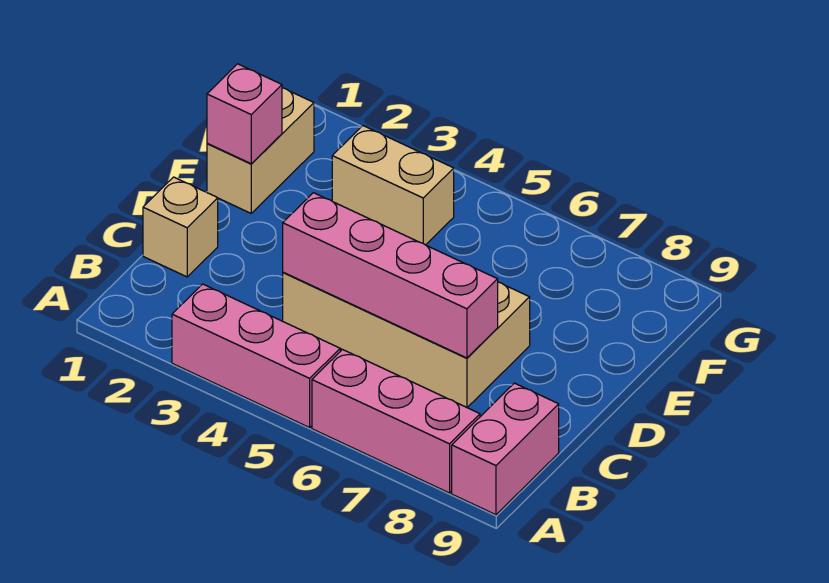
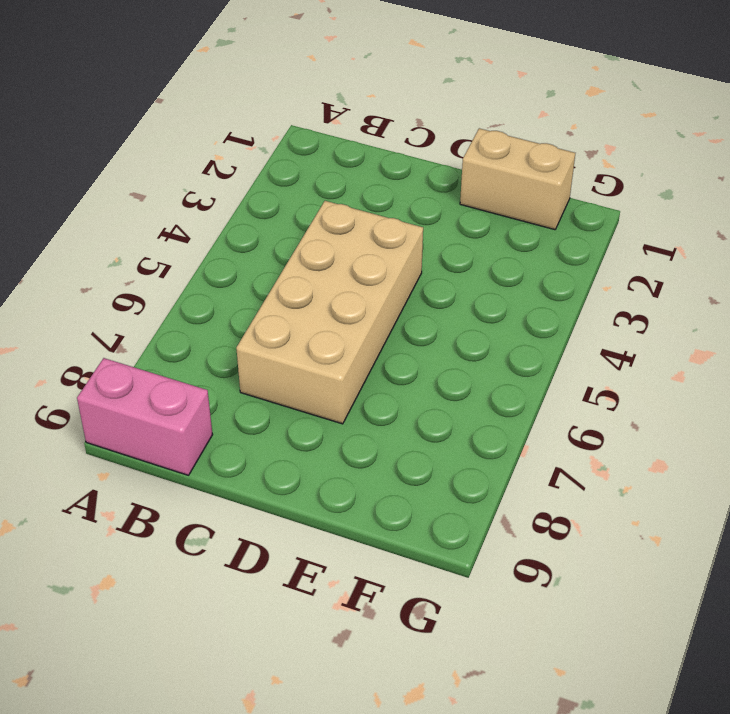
none -> pink brick A3:A5 level 1
none -> pink brick A6:A8 level 1

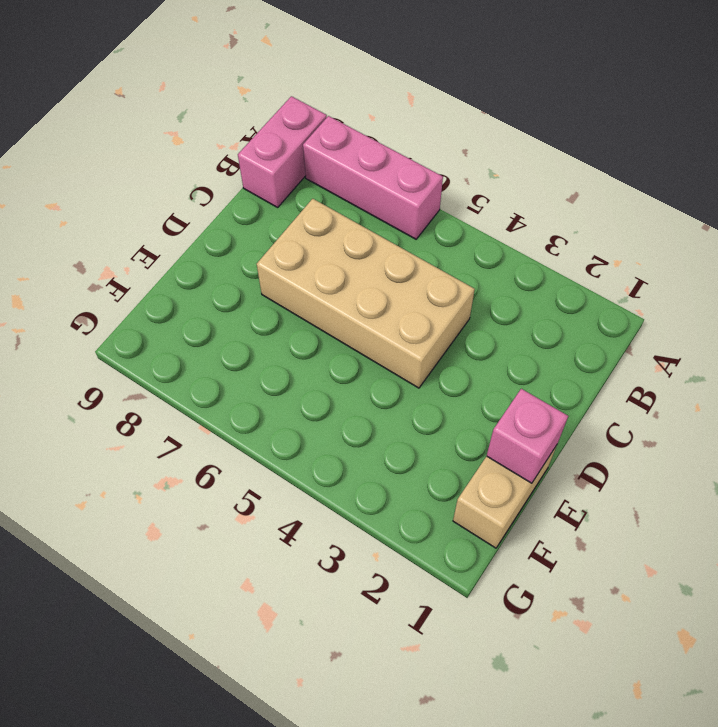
none -> pink brick A3:A5 level 1
none -> tan brick C1 level 1

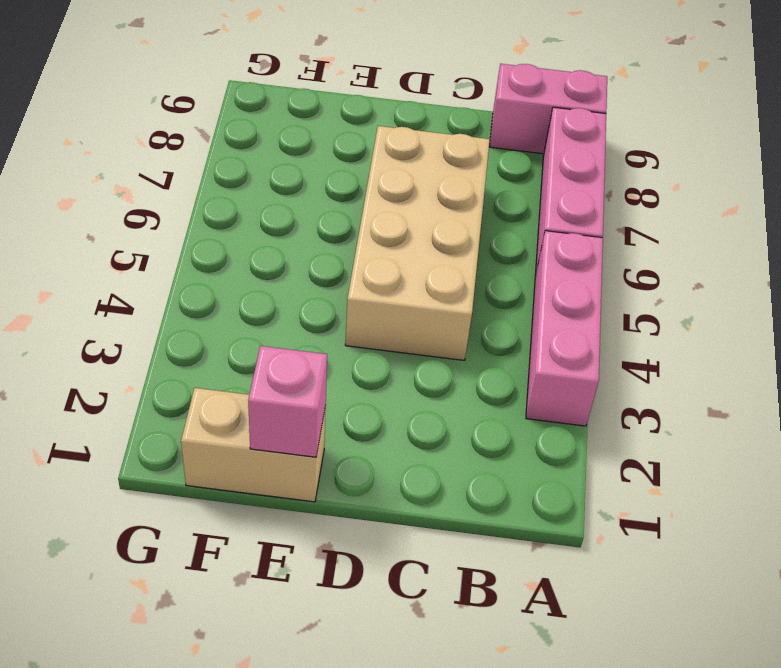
none -> tan brick C1 level 1
none -> tan brick F3:F4 level 1

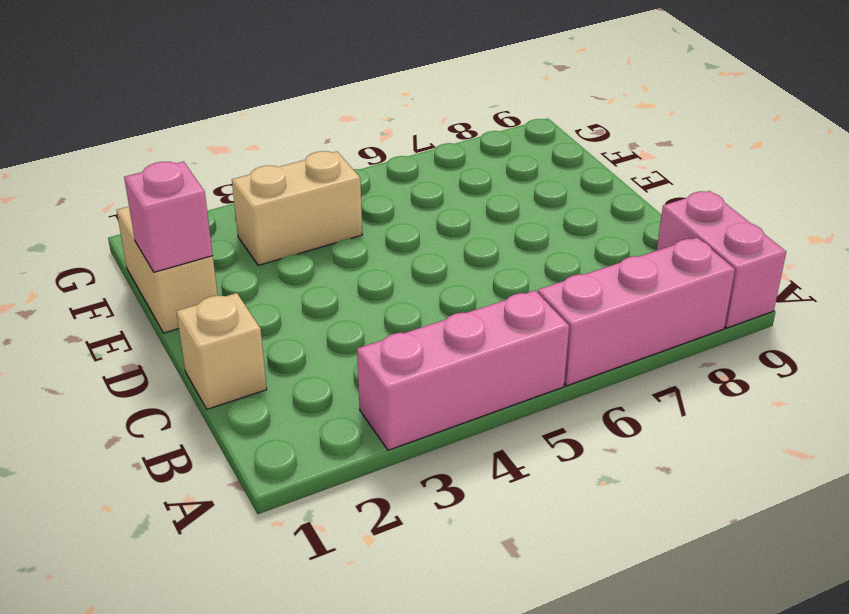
none -> tan brick C4:D7 level 1
none -> pink brick C4:C7 level 2

